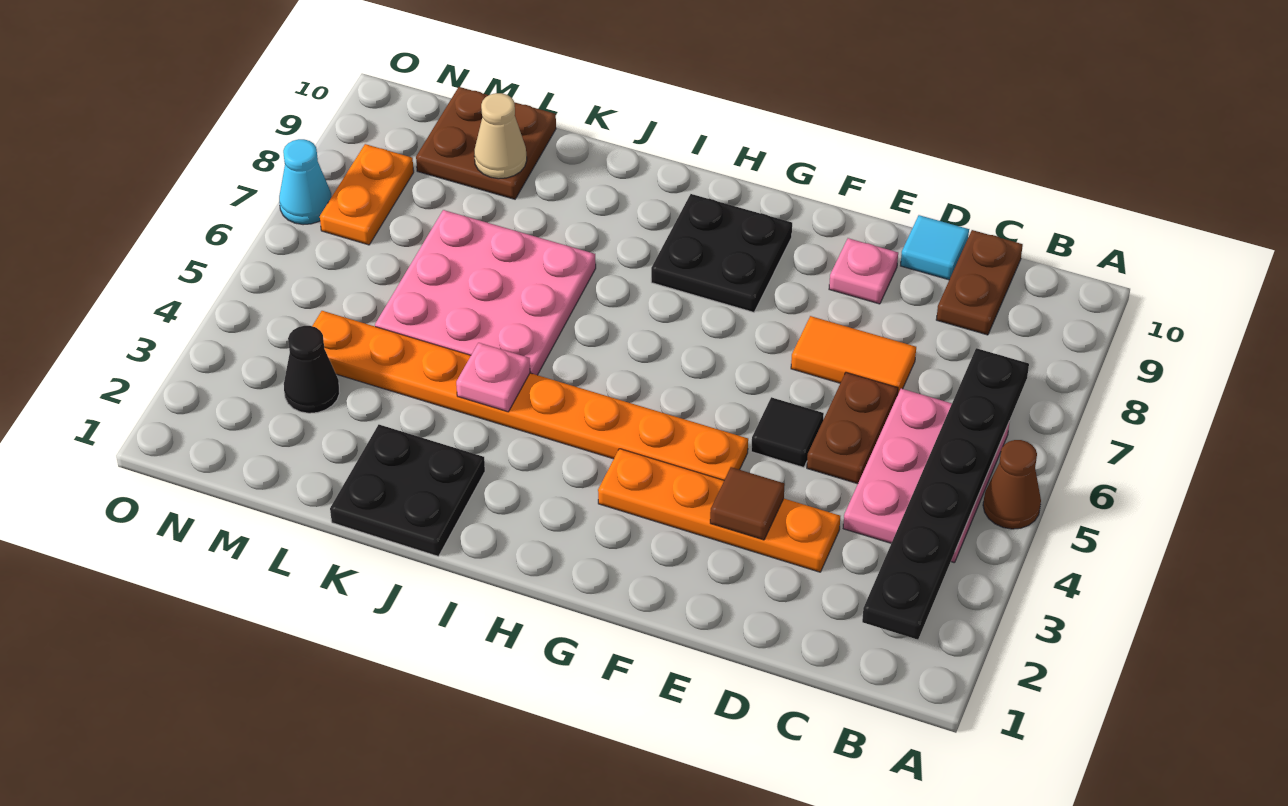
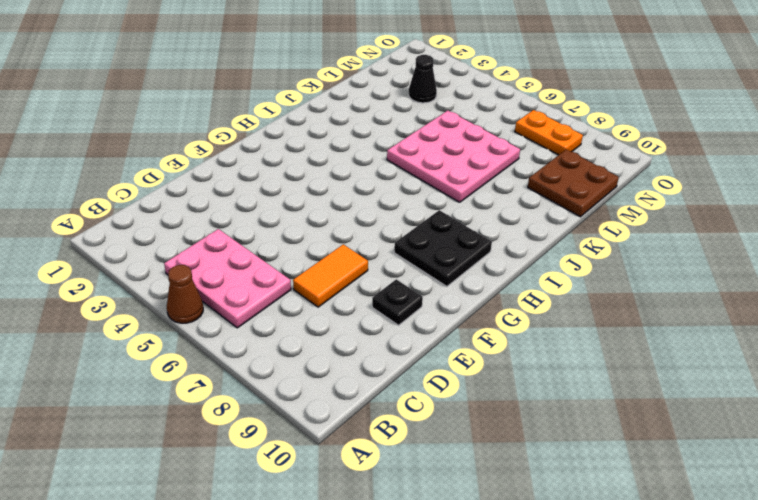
black plate E9 level 1 -> pink plate E9 level 1
none -> brown plate C9:C10 level 1
none -> orange plate D3:G3 level 1
none -> brown plate D5:D6 level 1

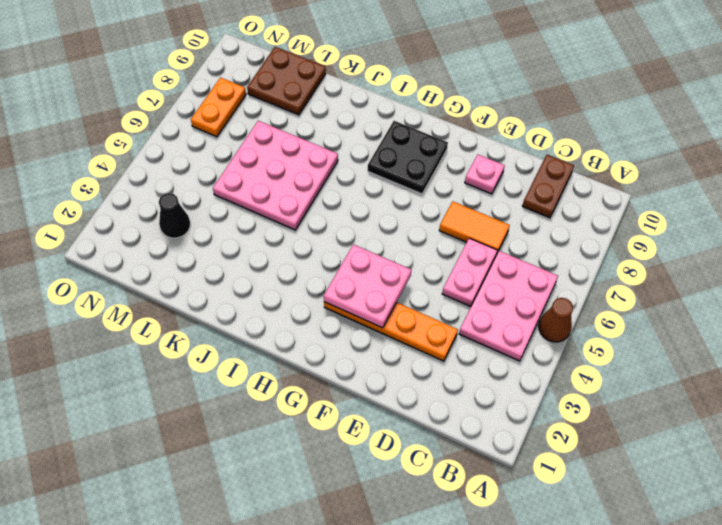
pink plate D5:D6 level 1 -> brown plate D5:D6 level 1
pink plate F3:G4 level 2 -> none
none -> cyan tile D10 level 1
none -> black tile E5 level 1
none -> orange plate F4:M4 level 1

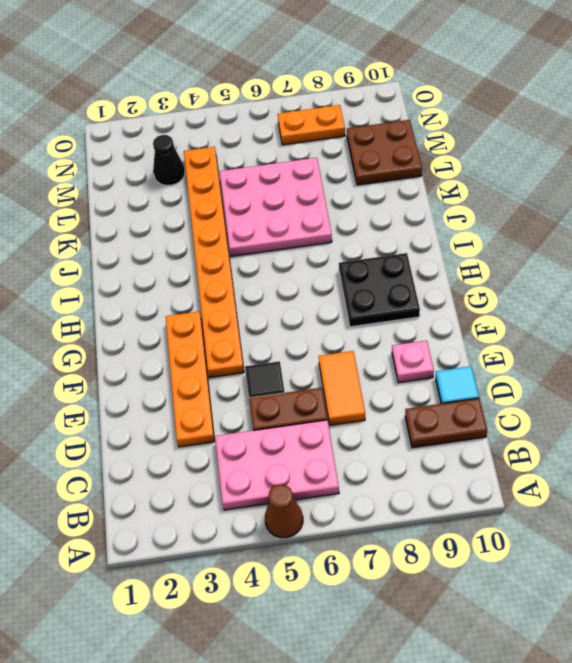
none -> black plate J1:K2 level 1
none -> cyan cone O7 level 1
none -> black plate B2:B7 level 2

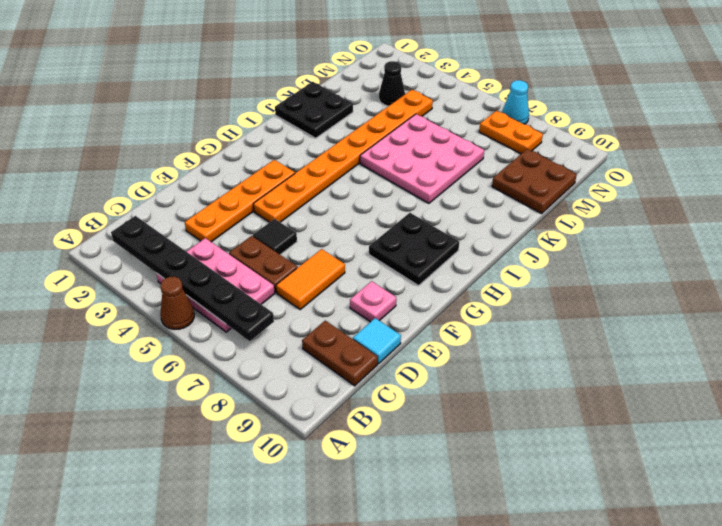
none -> brown tile E3 level 2
none -> pink plate J4 level 2
none -> tan cone L9 level 2

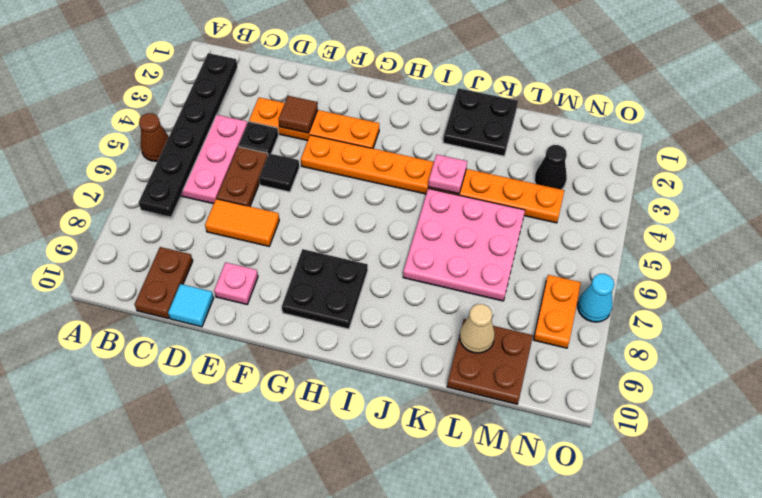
black plate D4 level 1 -> none

